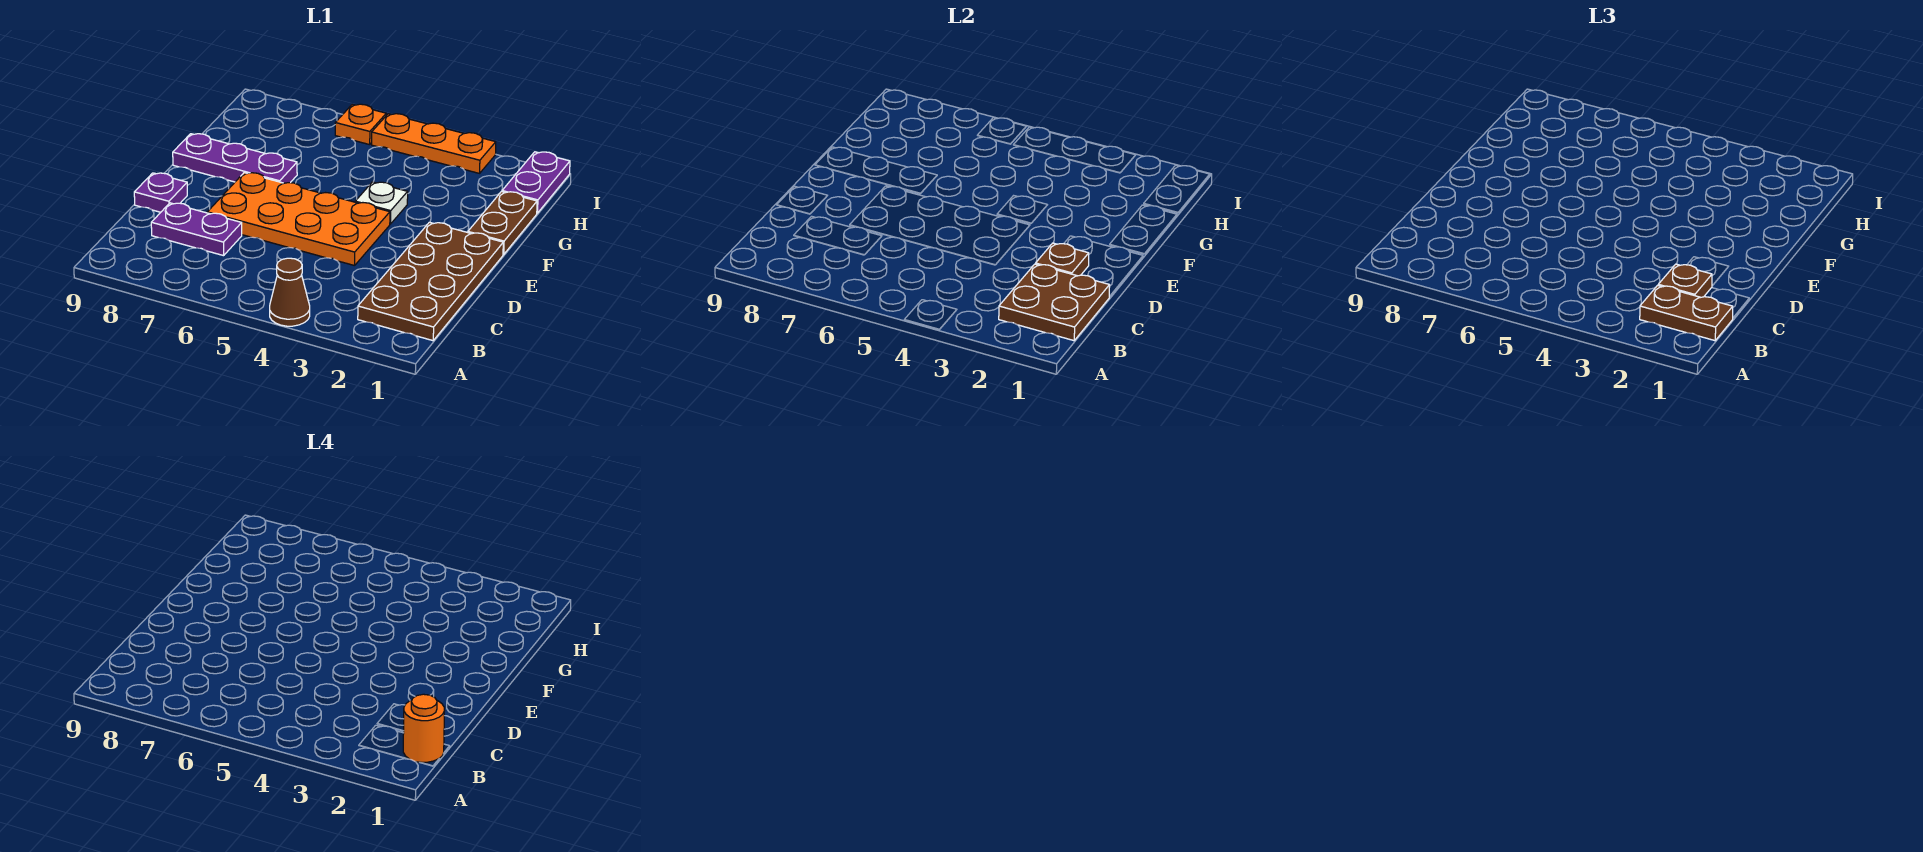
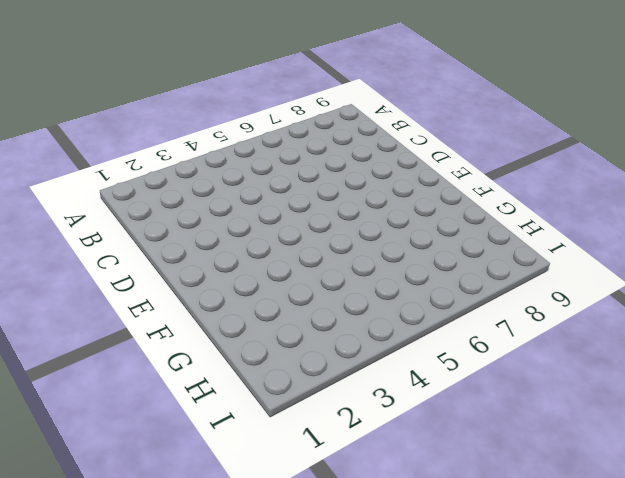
none -> brown cone A4 level 1
none -> brown plate B1:E2 level 1
none -> purple plate C7:C8 level 1

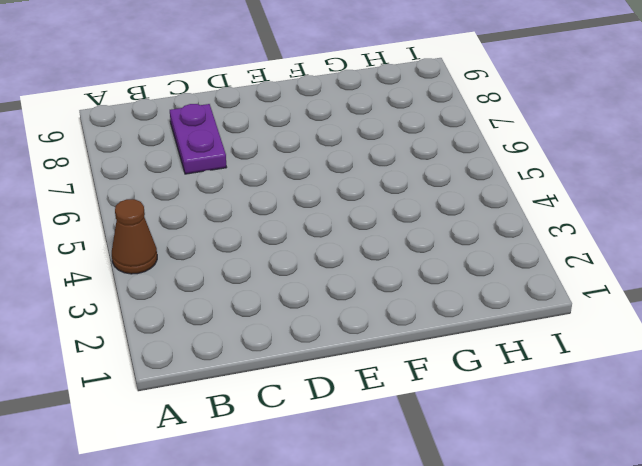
none -> brown plate B1:E2 level 1
none -> orange plate D4:E7 level 1
none -> purple plate D9 level 1

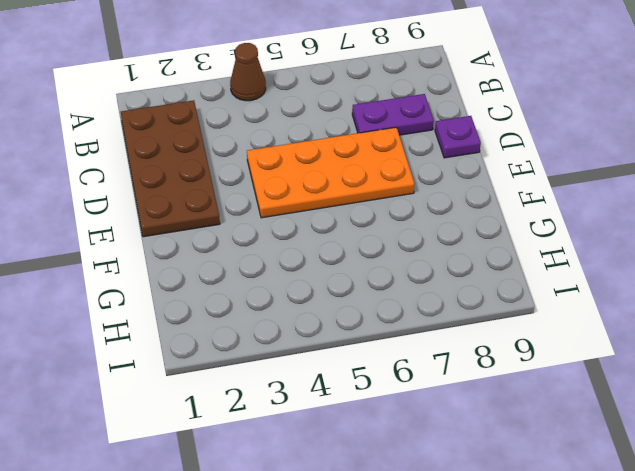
none -> brown plate F1:G1 level 1
none -> white plate F4 level 1
none -> purple plate F7:F9 level 1

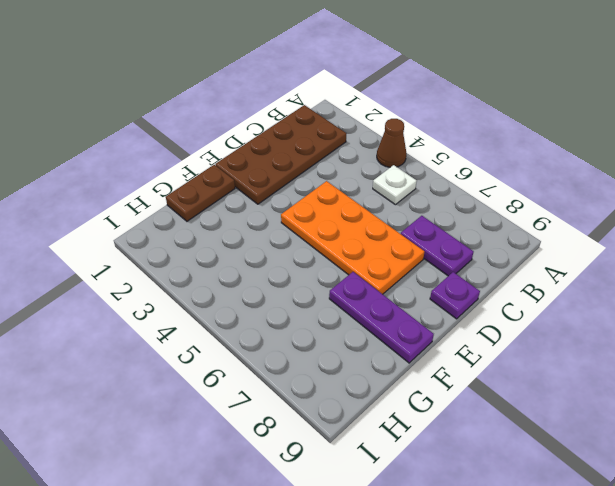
white plate B5 level 1 -> white plate F4 level 1
none -> purple plate H1:I1 level 1
none -> orange plate I3:I5 level 1
none -> orange plate I6 level 1

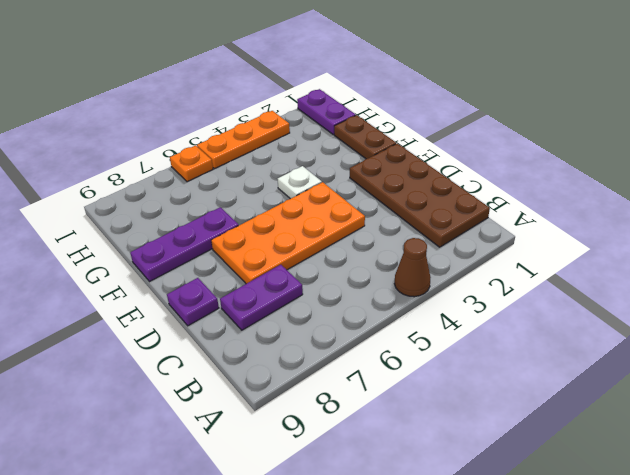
none -> brown plate B1:C2 level 2
none -> brown plate D2 level 2
none -> brown plate B1:B2 level 3

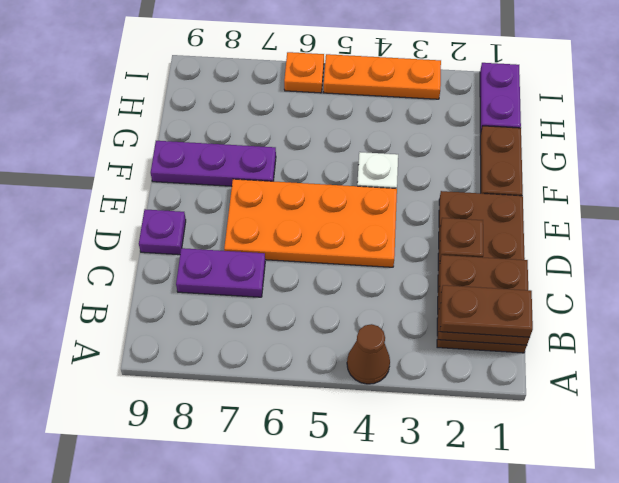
none -> brown plate C2 level 3
none -> orange round brick B1 level 4

